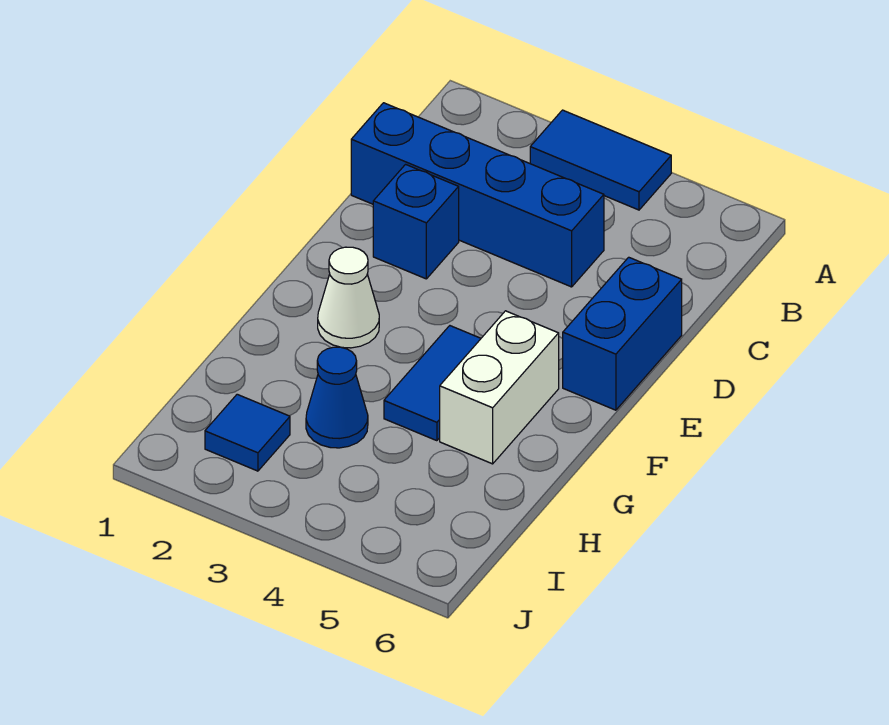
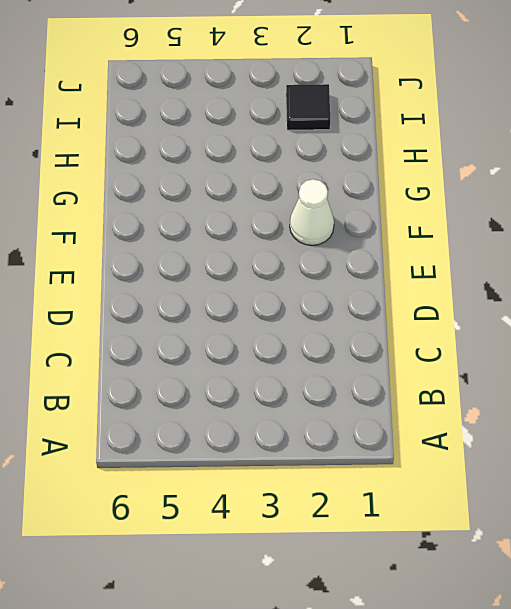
black tile I2 level 1 -> blue tile I2 level 1
none -> blue tile A3:A4 level 1
none -> blue brick C1:C4 level 1

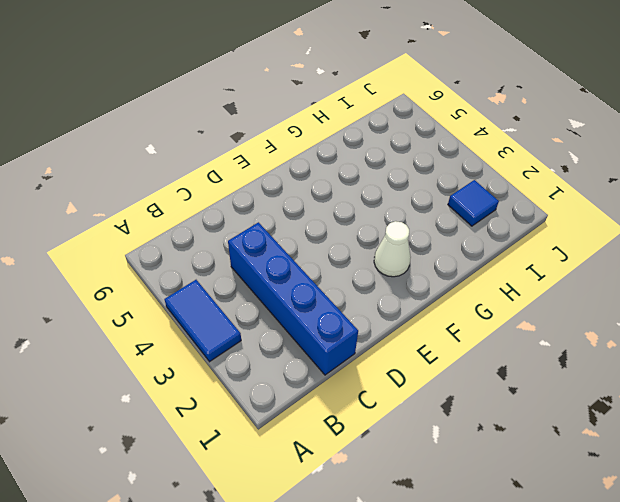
none -> blue brick D2 level 1
none -> blue brick D6:E6 level 1

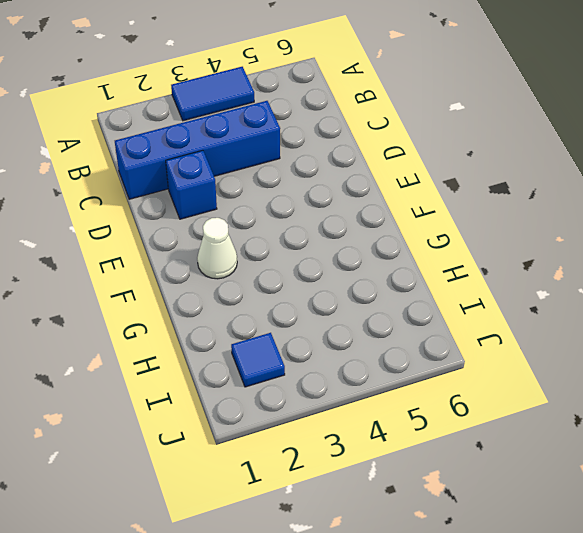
none -> blue brick D6:E6 level 1
none -> blue tile F4:G4 level 1

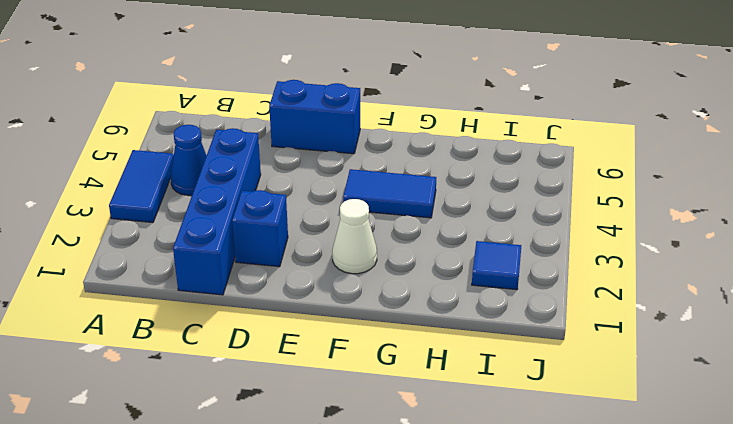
blue cone B4 level 1 -> blue cone H3 level 1
none -> white brick F5:G5 level 1

